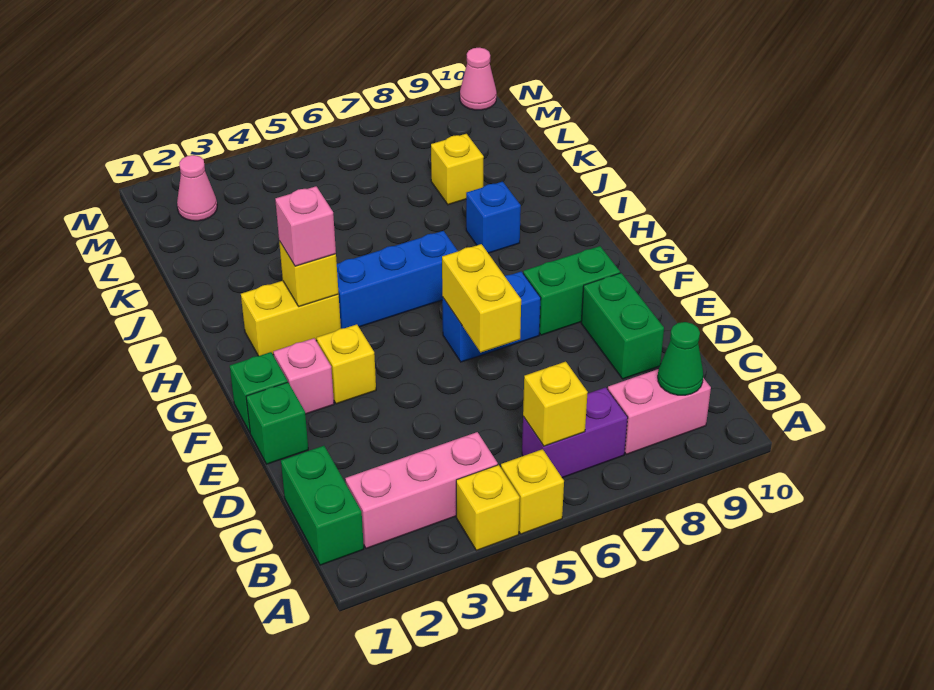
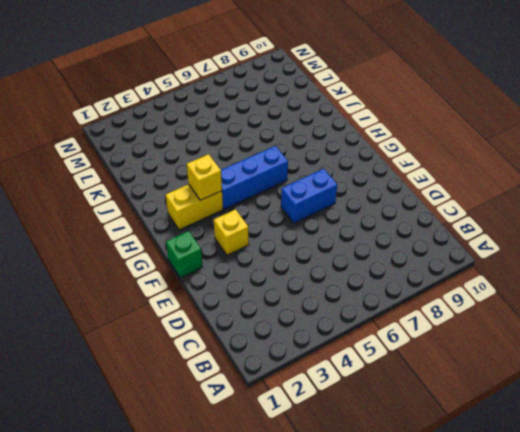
none -> yellow brick A4 level 1
none -> yellow brick A5 level 1
none -> green brick B1:C1 level 1

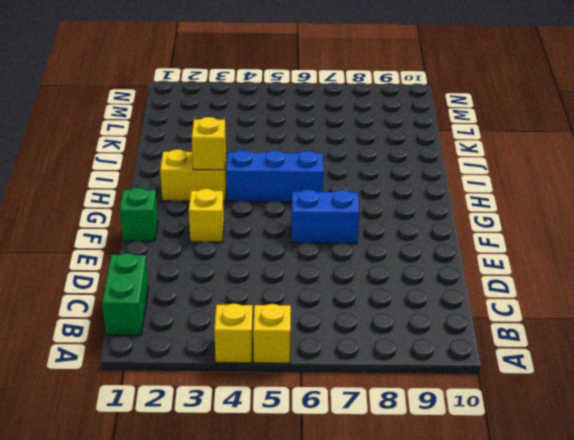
none -> pink brick B2:B4 level 1
none -> purple brick B6:B7 level 1
none -> pink brick B8:B9 level 1

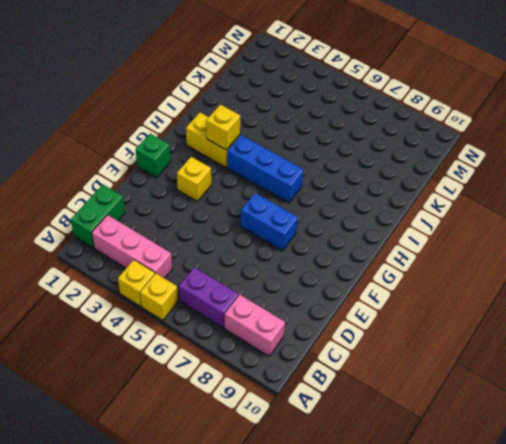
none -> green brick D9:E9 level 1
none -> green brick E1 level 1
none -> pink brick F2 level 1

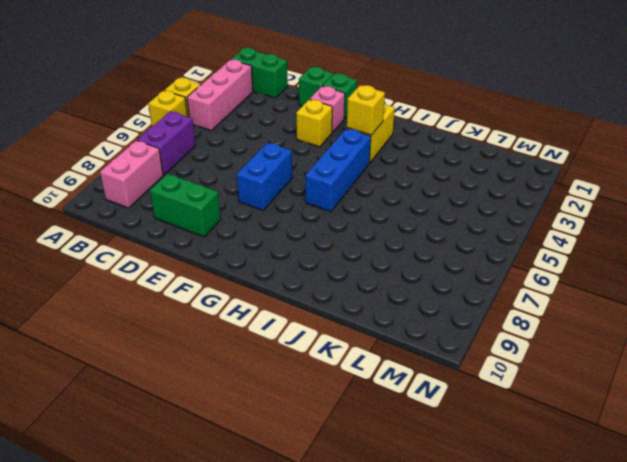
none -> green brick F8:F9 level 1
none -> blue brick I8 level 1
none -> yellow brick K8 level 1

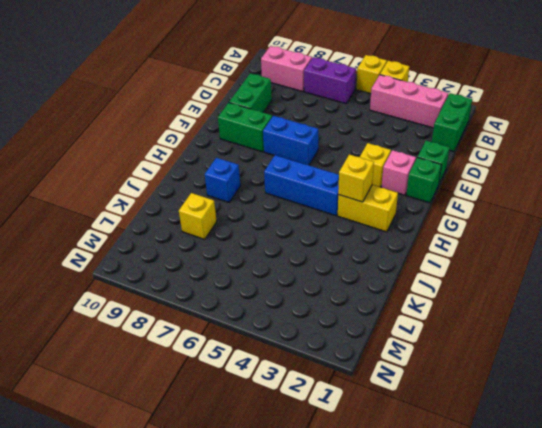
none -> pink cone M2 level 1
none -> pink cone N10 level 1
none -> yellow brick B6 level 2

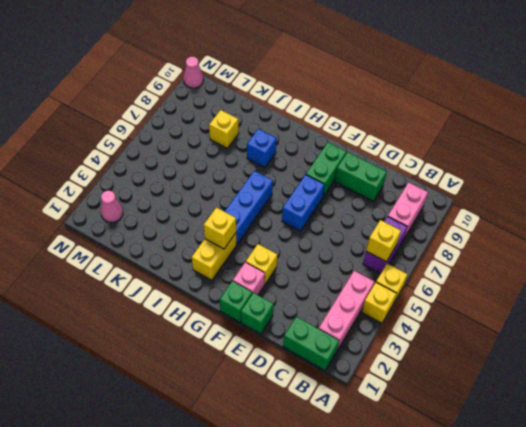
none -> green cone B9 level 2
none -> yellow brick E6:F6 level 2
none -> pink brick H3 level 3

